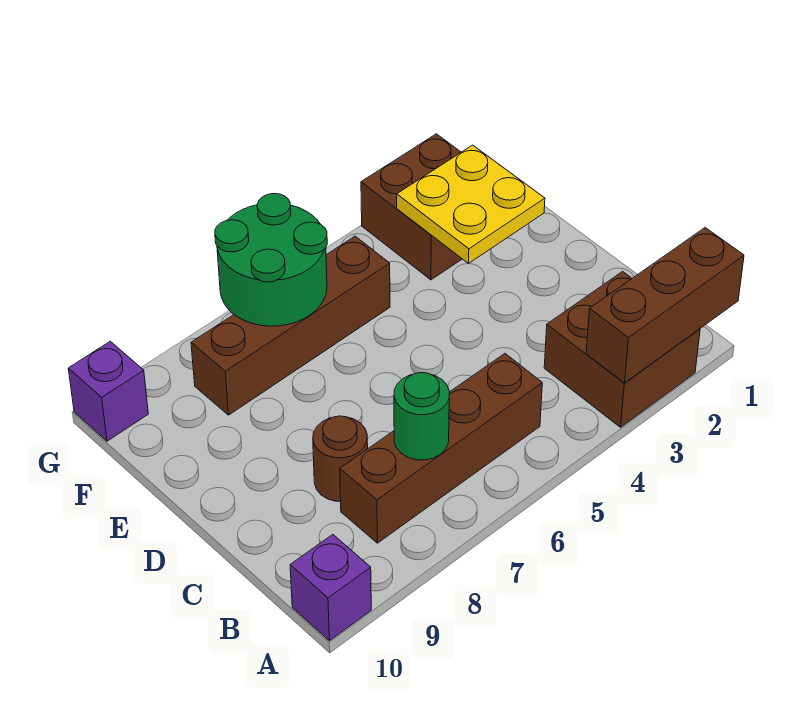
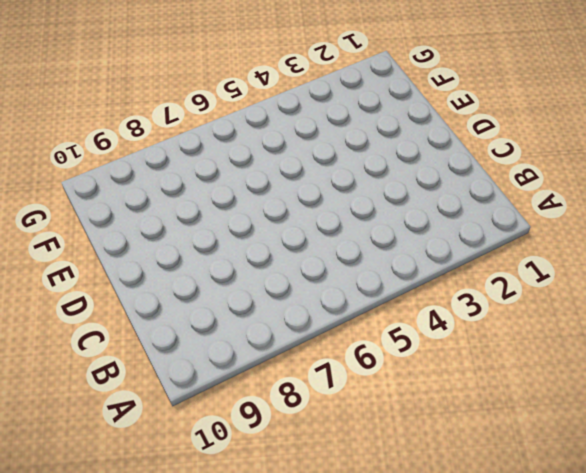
none -> brown brick A2:B3 level 1
none -> purple brick A10 level 1

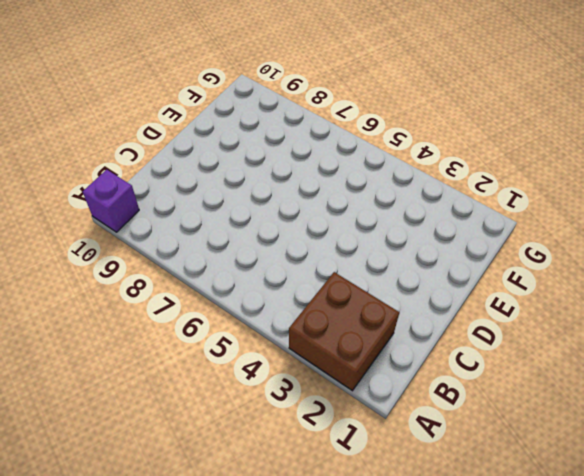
none -> brown brick B5:B8 level 1
none -> brown round brick C8 level 1

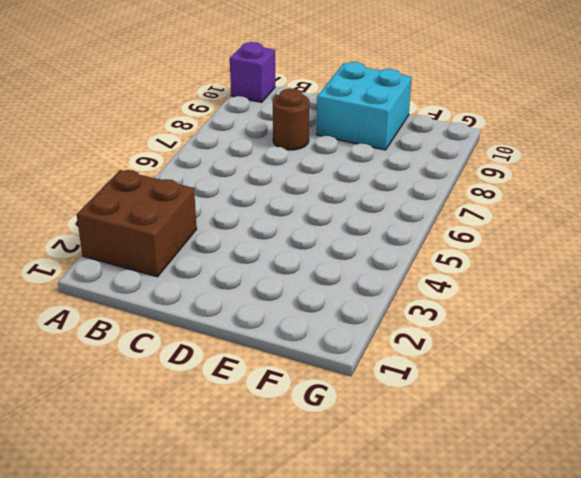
cyan brick D9:E10 level 1 -> none
none -> brown brick B5:B8 level 1
none -> brown brick F2:G3 level 1

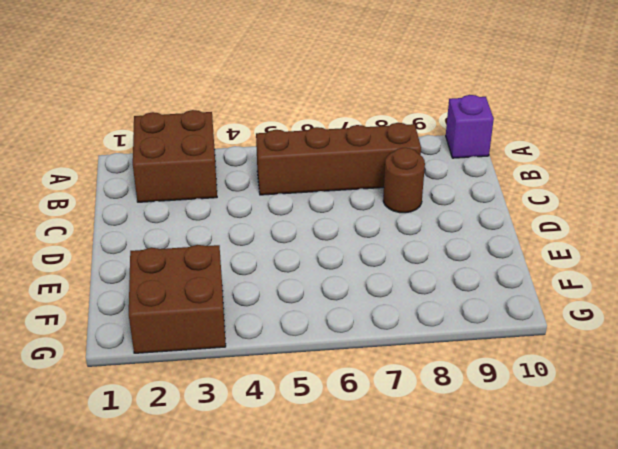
none -> brown brick F5:F8 level 1
none -> purple brick G10 level 1

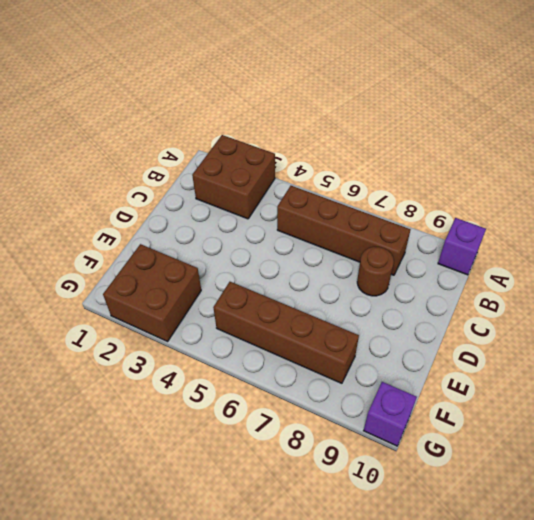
none -> brown brick A1:A3 level 2
none -> green round brick B7 level 2

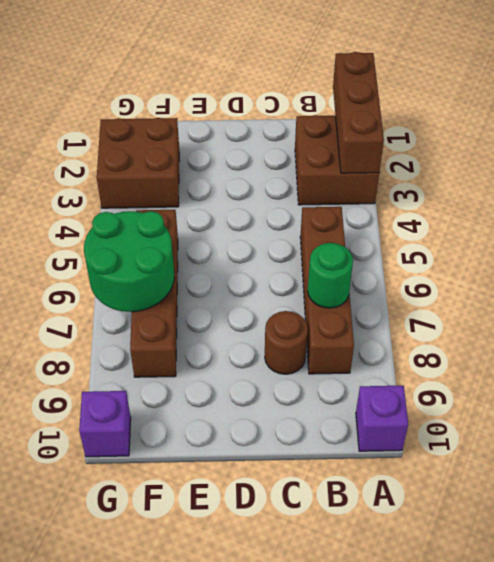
none -> yellow plate E2:F3 level 2

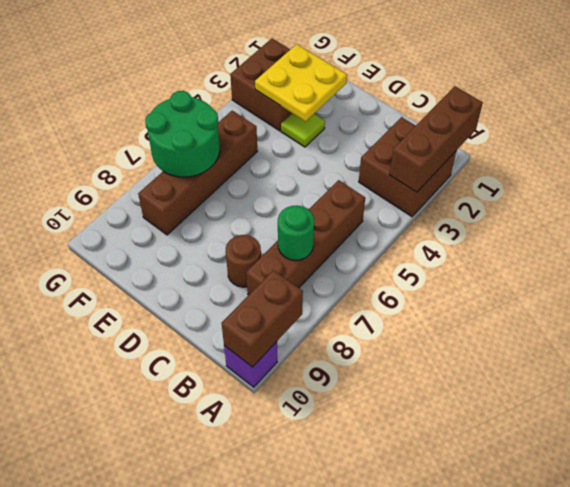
brown brick A9:A10 level 2 -> none
lime tile E3 level 1 -> none
none -> purple brick G10 level 1

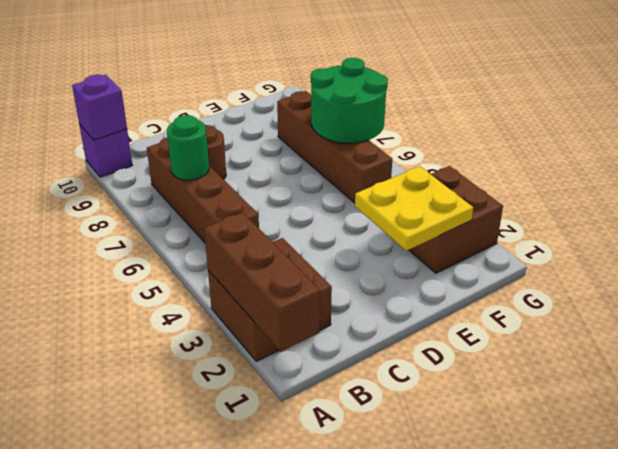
purple brick A10 level 2 -> purple brick G10 level 1

